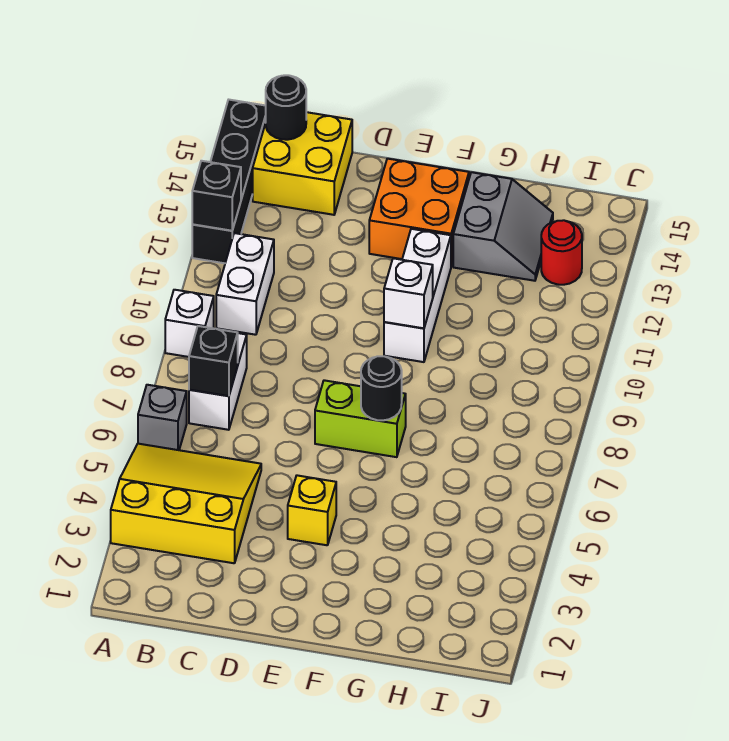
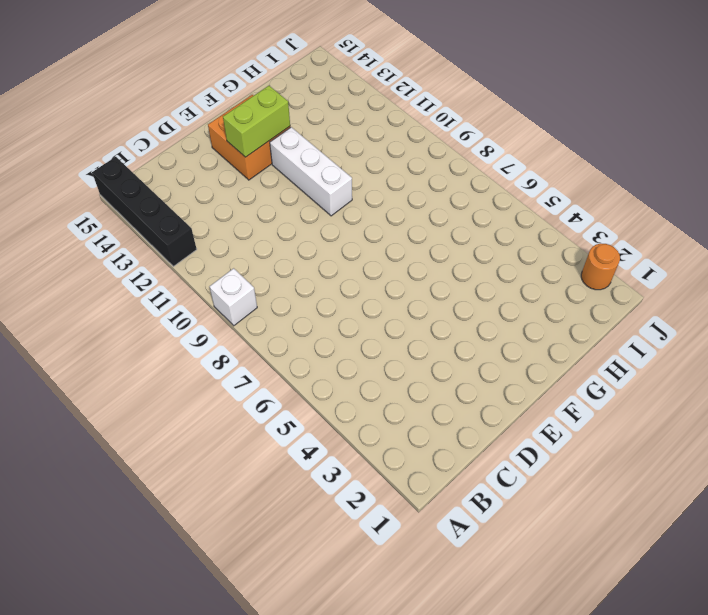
lime brick E13:F13 level 2 -> lime brick E7:F7 level 1
orange round brick J2 level 1 -> none
none -> yellow slope A3:C5 level 1 top 3
none -> grey brick A6 level 1
none -> white brick B7:B8 level 1

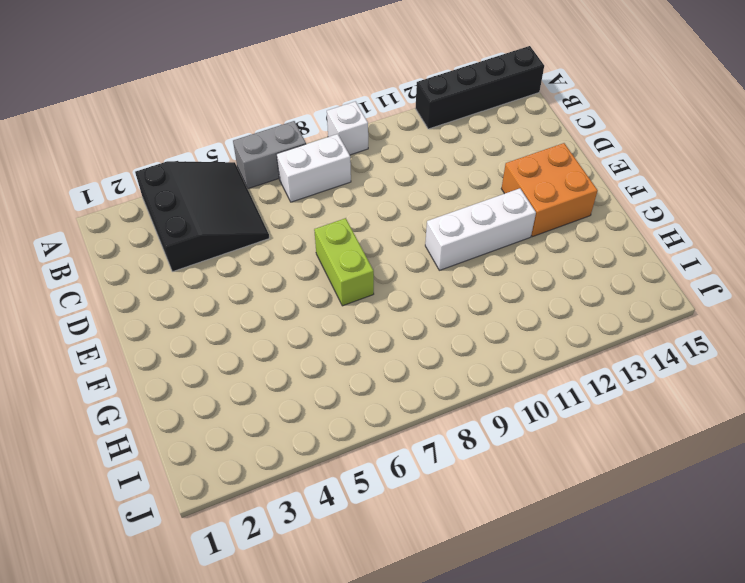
black slope A3:C5 level 1 top 3 -> yellow slope A3:C5 level 1 top 3
grey brick A6:A7 level 1 -> grey brick A6 level 1
none -> white brick B10:B11 level 1
none -> yellow brick B14:C15 level 1
none -> yellow brick E4 level 1

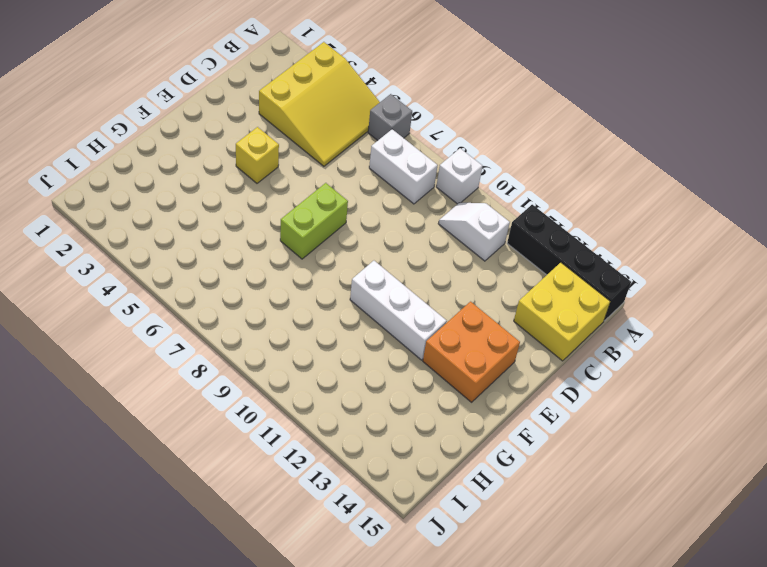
white slope B10:B11 level 1 top 11 -> white brick B10:B11 level 1
none -> grey slope G13:H14 level 1 top G
none -> red round brick I13 level 1
none -> black brick A12 level 2

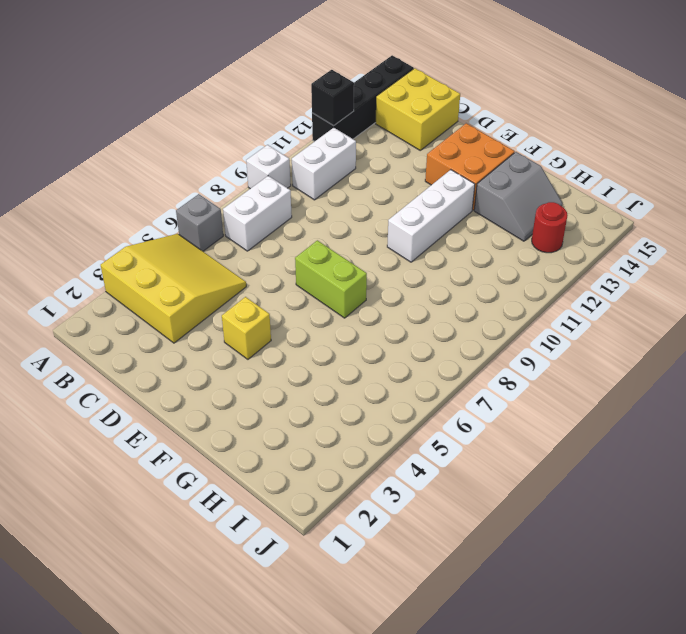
none -> black brick B7 level 2
none -> black round brick B15 level 2
none -> black round brick F7 level 2

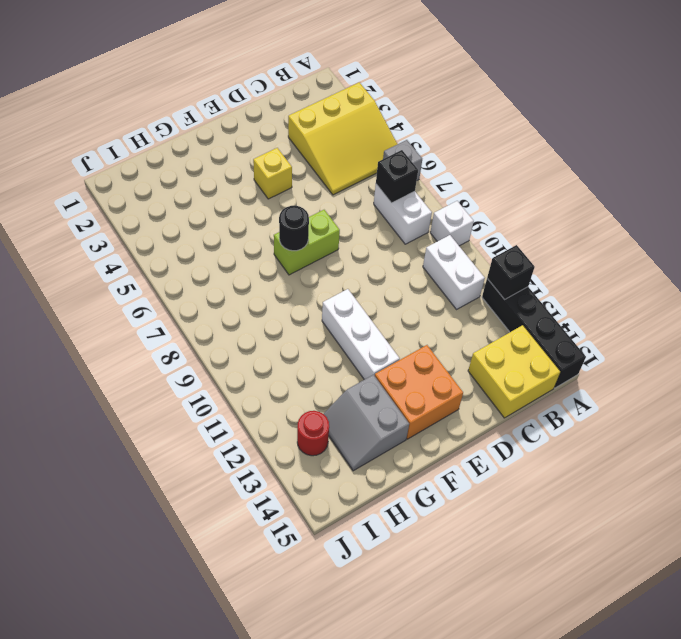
none -> black round brick B15 level 2
none -> white brick F10 level 2

